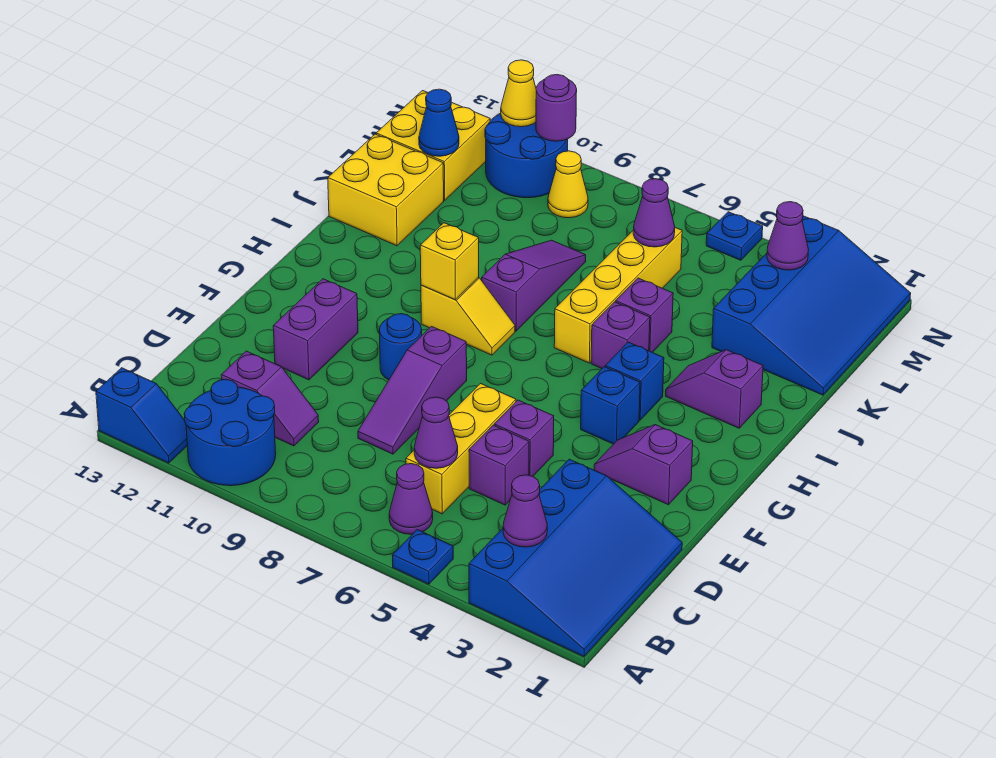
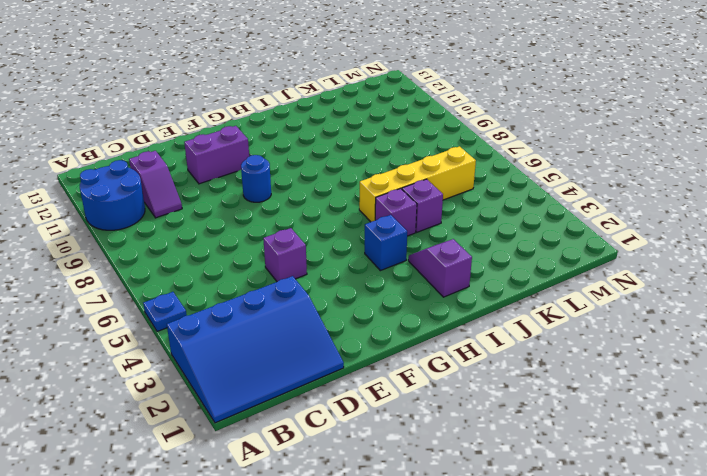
none -> blue slope A12:A13 level 1 top 13
none -> purple cone B6 level 1
none -> yellow brick C6:E6 level 1
none -> purple brick D5 level 1

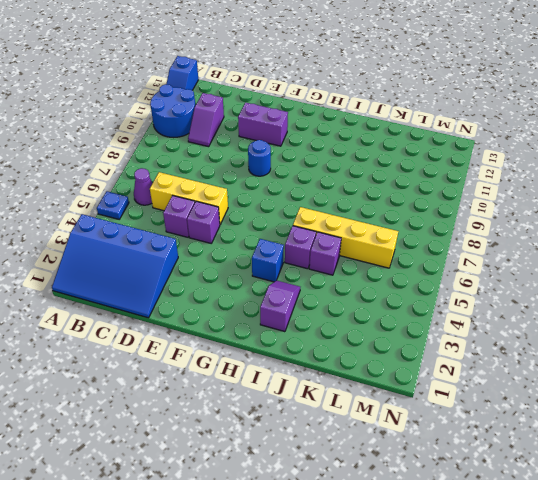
none -> purple slope D8:F8 level 1 top F
none -> purple slope F2:F3 level 1 top 2
none -> blue brick G4 level 1
none -> yellow slope H8:H9 level 1 top 9

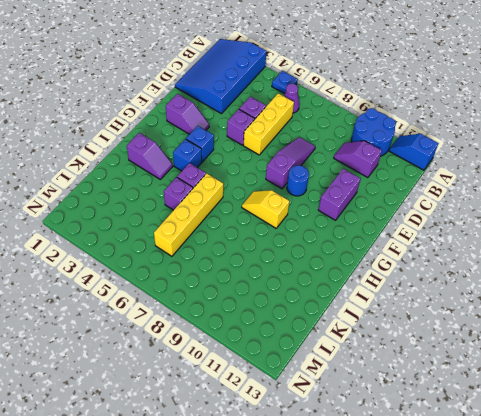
none -> purple slope I8:K8 level 1 top I
none -> yellow brick J12:K13 level 1
none -> blue slope K1:N3 level 1 top 3
none -> yellow brick L12:M13 level 1

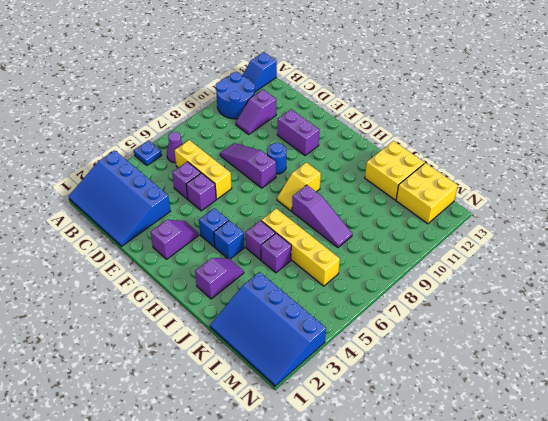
none -> yellow cone M9 level 1
none -> blue round brick M10:N11 level 1
none -> blue plate N5 level 1
none -> purple cone B3 level 2

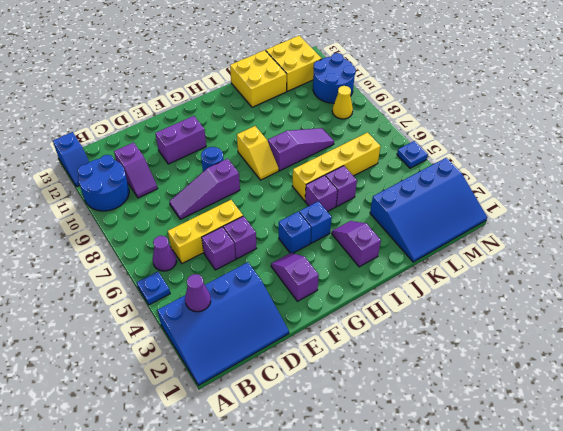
none -> purple cone C6 level 2
none -> yellow brick H9 level 2
none -> purple cone L6 level 2
none -> blue cone L12 level 2

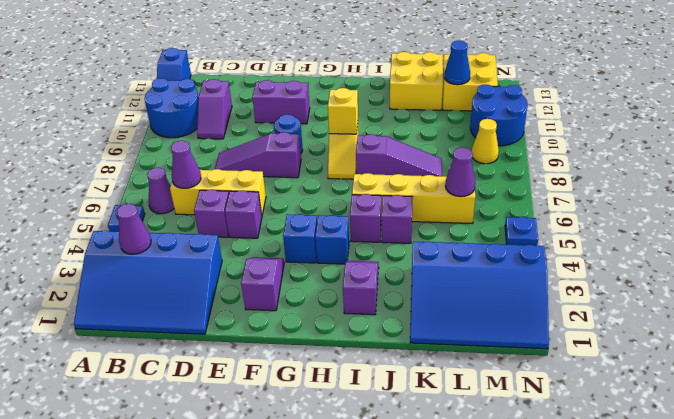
none -> purple cone M3 level 2
none -> purple round brick N10 level 2
none -> yellow cone N11 level 2

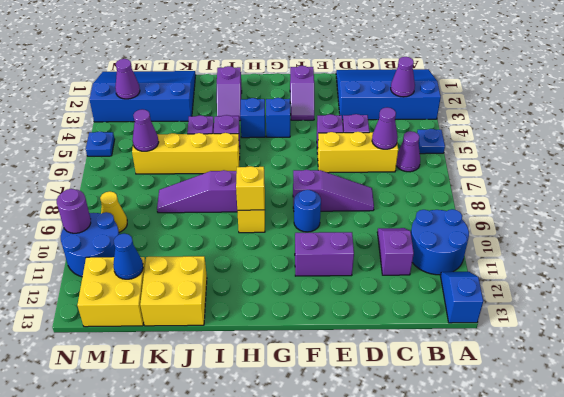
none -> yellow cone N11 level 2

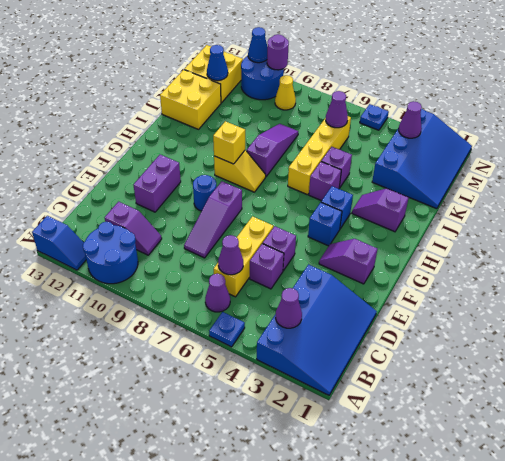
blue cone N11 level 2 -> yellow cone N11 level 2

